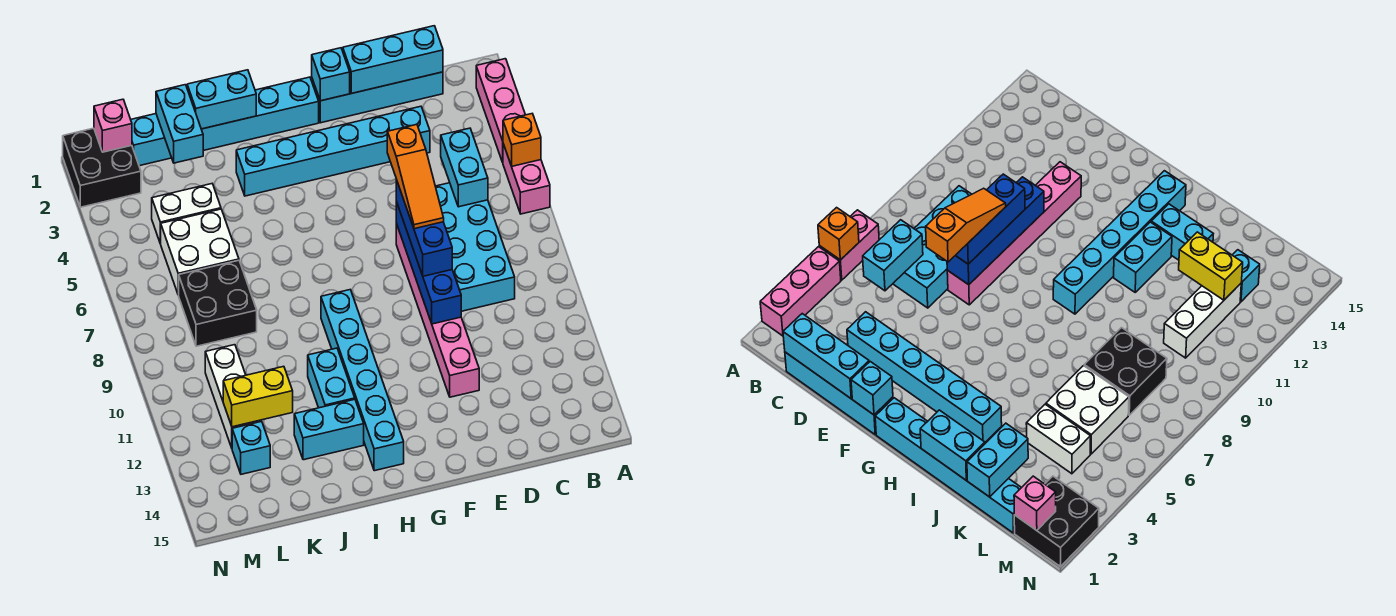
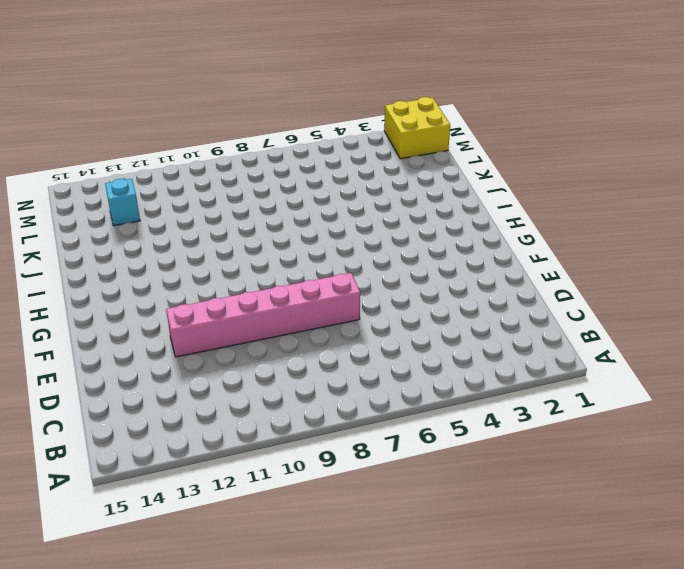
yellow brick M1:N2 level 1 -> black brick M1:N2 level 1
none -> pink brick A2:A4 level 1
none -> pink brick A5:A6 level 1
none -> cyan brick C1:F1 level 1

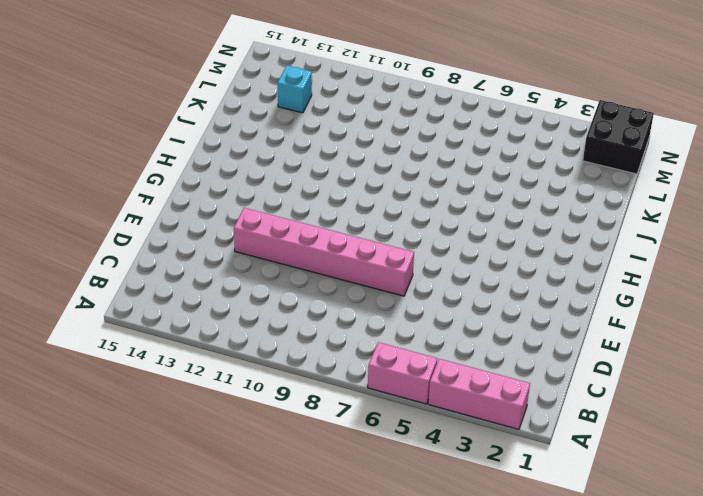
none -> cyan brick C1:F1 level 1
none -> cyan brick C6:D9 level 1
none -> cyan brick D3:I3 level 1

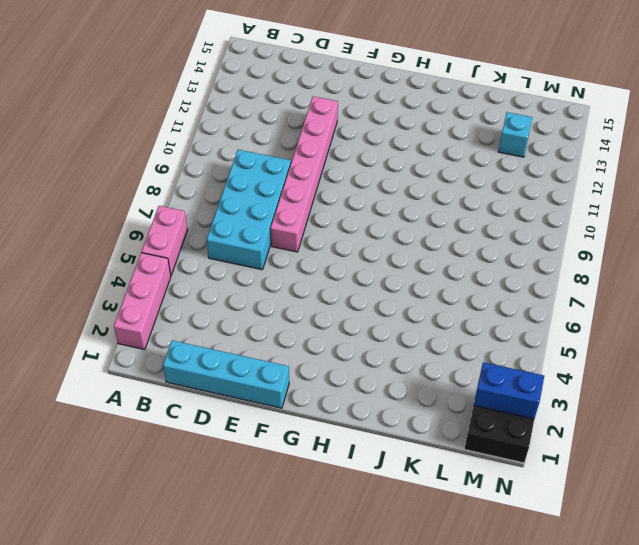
blue brick M2:N2 level 2 -> none
none -> cyan brick D3:I3 level 1
none -> cyan brick G1:L1 level 1
none -> cyan brick H9:H14 level 1

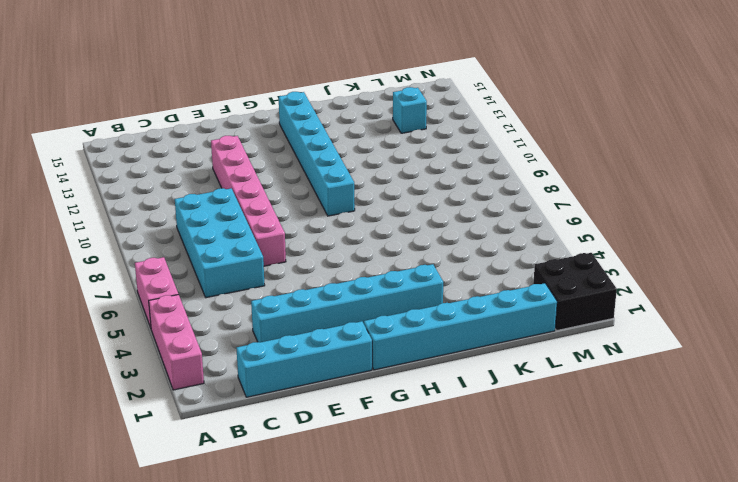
none -> cyan brick I11:I12 level 1
none -> cyan brick I13:J13 level 1
none -> white brick K4:L4 level 1

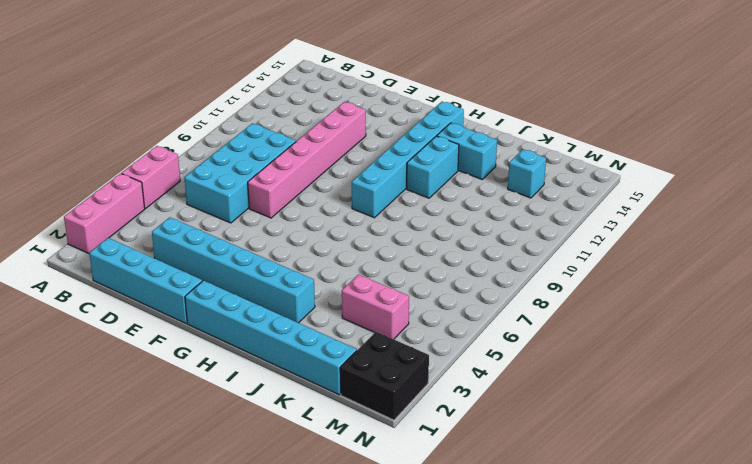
pink brick K4:L4 level 1 -> white brick K4:L4 level 1
none -> white brick K5:L6 level 1
none -> black brick K7:L8 level 1
none -> white brick L10:L12 level 1

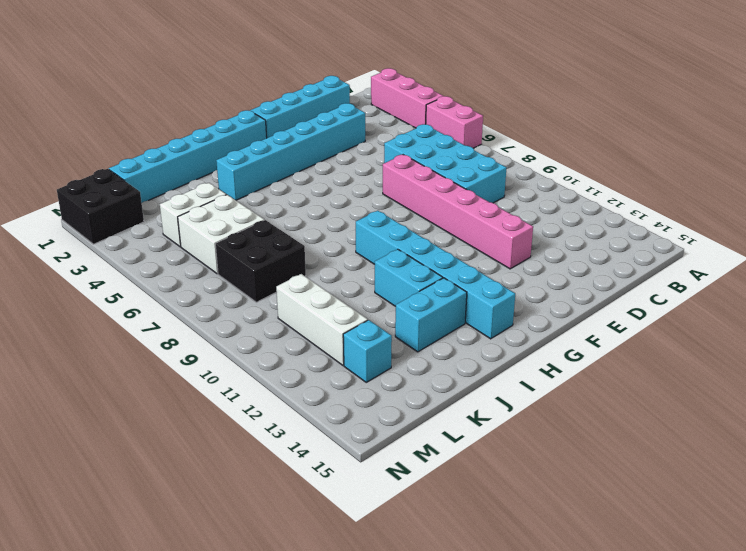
none -> orange brick A5 level 2
none -> cyan brick C1:E1 level 2
none -> cyan brick C5:C6 level 2

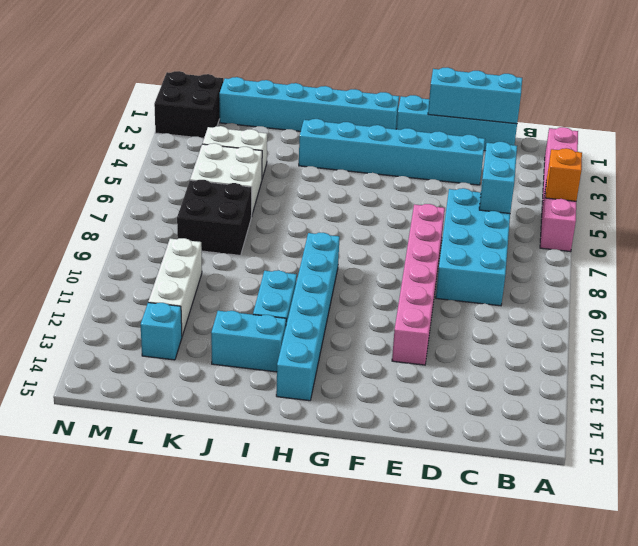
none -> blue brick E7:E10 level 2
none -> cyan brick F1 level 2
none -> cyan brick I1:J1 level 2

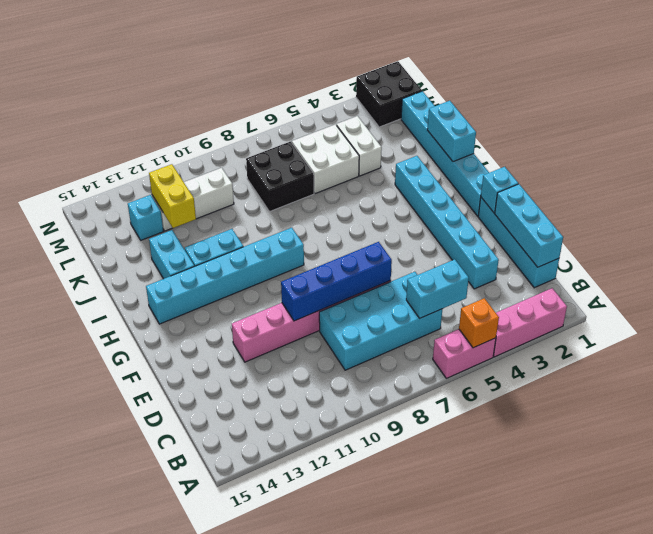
none -> cyan brick K1:K2 level 2
none -> pink brick M1 level 2
none -> blue brick E7:E9 level 3

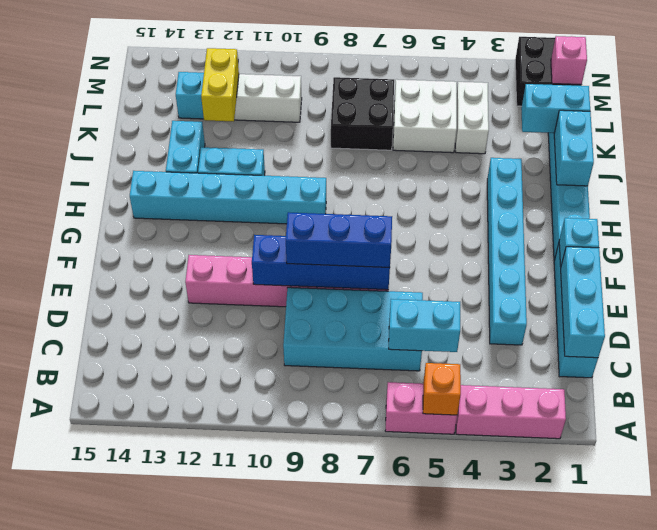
none -> orange slope E6:E8 level 4 top 6

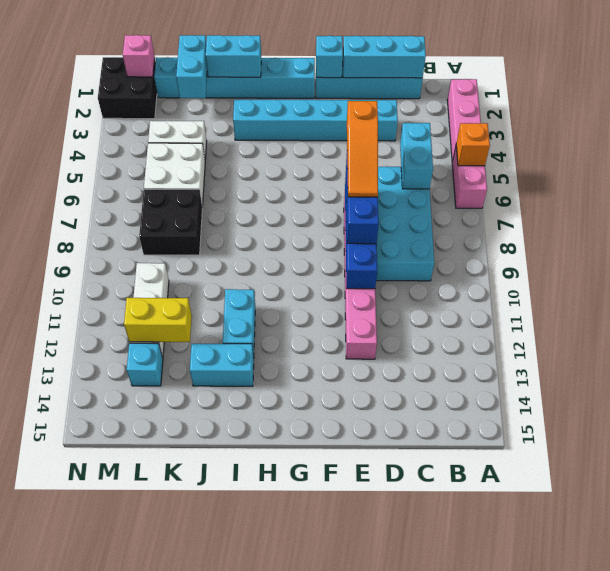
none -> cyan brick H9:H14 level 1

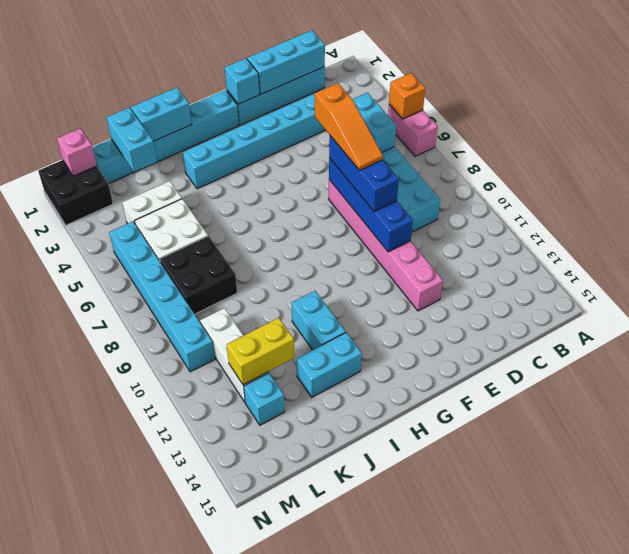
cyan brick M5:M10 level 1 -> cyan brick H9:H14 level 1
none -> pink brick A2:A4 level 1

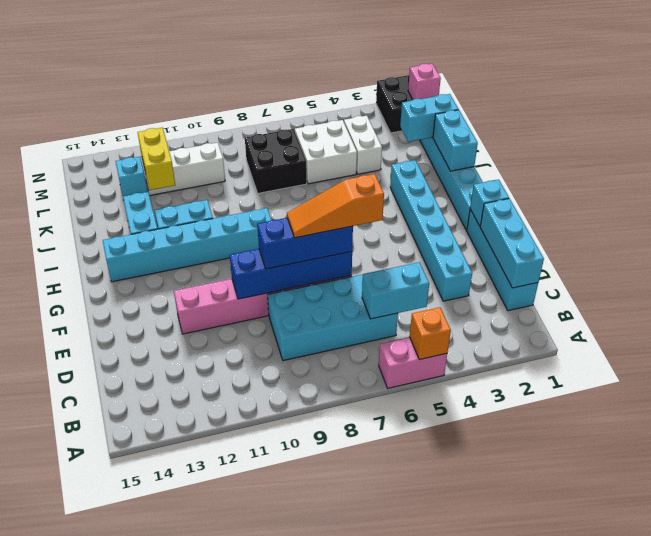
none -> pink brick A2:A4 level 1

